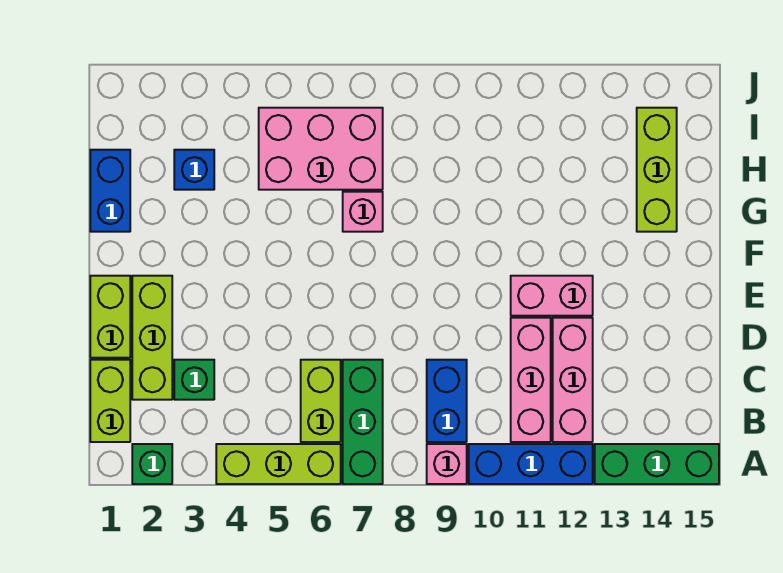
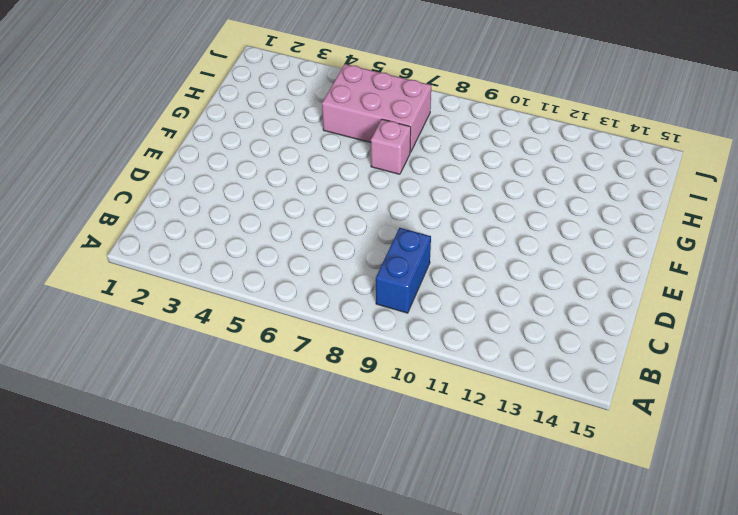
none -> green brick A2 level 1
none -> lime brick A4:A6 level 1
none -> green brick A7:C7 level 1

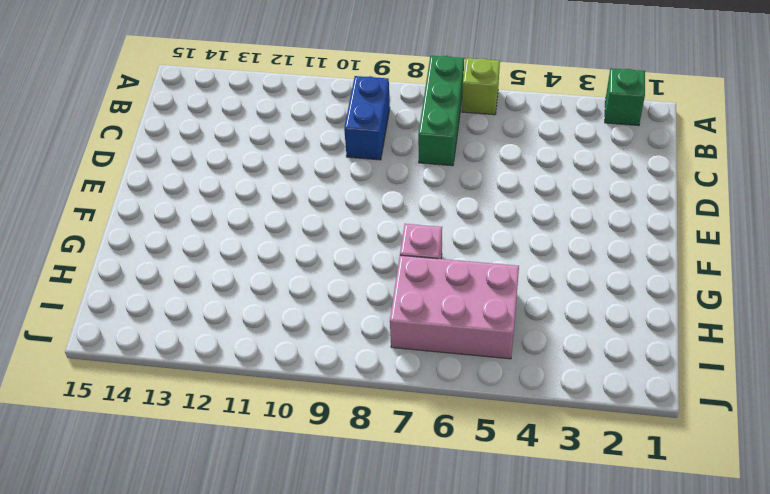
lime brick A6 level 1 -> lime brick A4:A6 level 1
none -> pink brick A9 level 1
none -> blue brick A10:A12 level 1
none -> green brick A13:A15 level 1

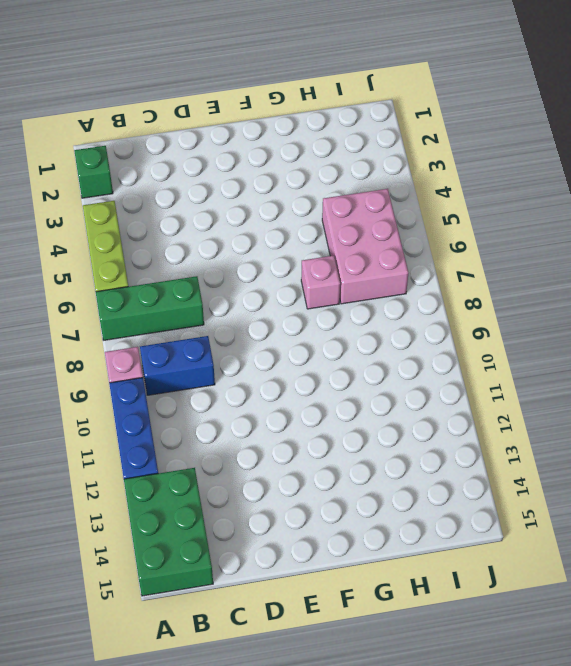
green brick A13:B15 level 1 -> green brick A13:A15 level 1
none -> lime brick B1:C1 level 1
none -> lime brick B6:C6 level 1
none -> pink brick B11:D11 level 1

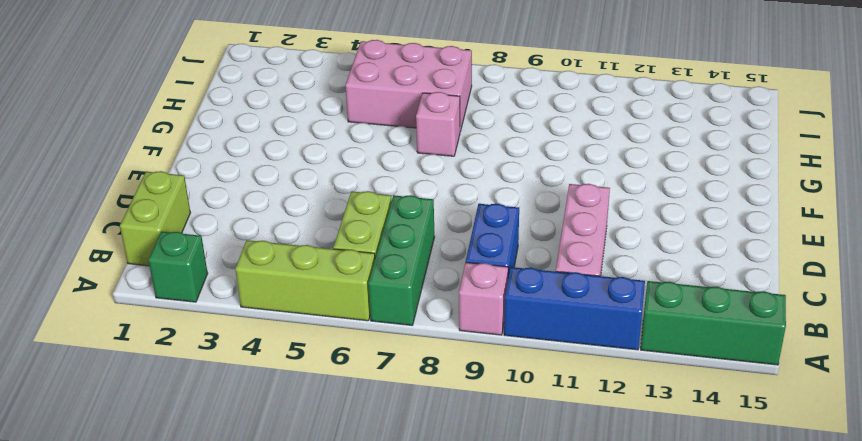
none -> pink brick B12:D12 level 1
none -> lime brick C2:E2 level 1
none -> green brick C3 level 1

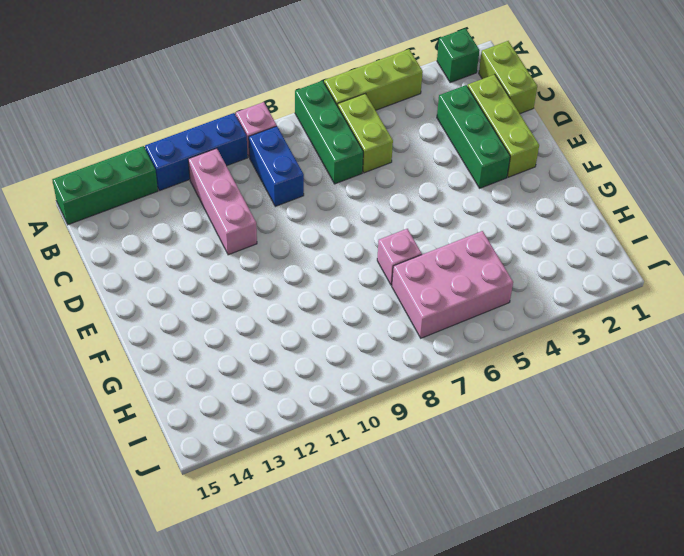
green brick C3:E3 level 1 -> green brick C3 level 1
none -> pink brick B12:D12 level 1
none -> lime brick D1:E1 level 1
none -> pink brick E11:E12 level 1

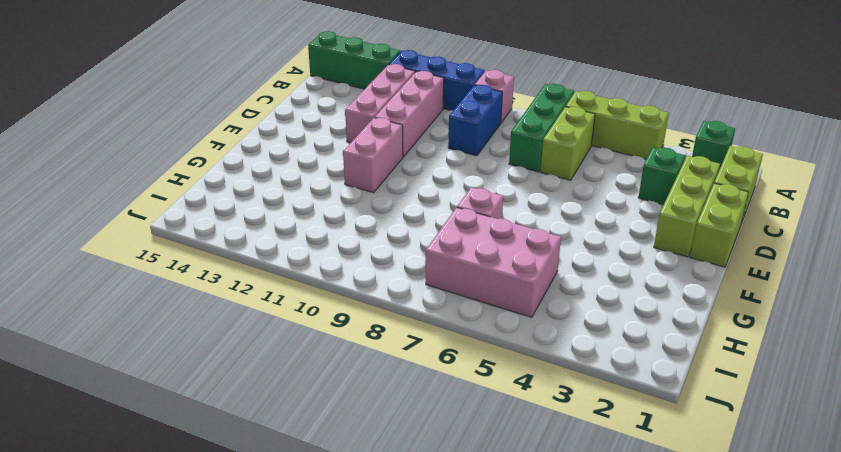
pink brick E11:F11 level 1 -> pink brick E11:E12 level 1
none -> blue brick G1:H1 level 1
none -> lime brick G14:I14 level 1
none -> blue brick H3 level 1

